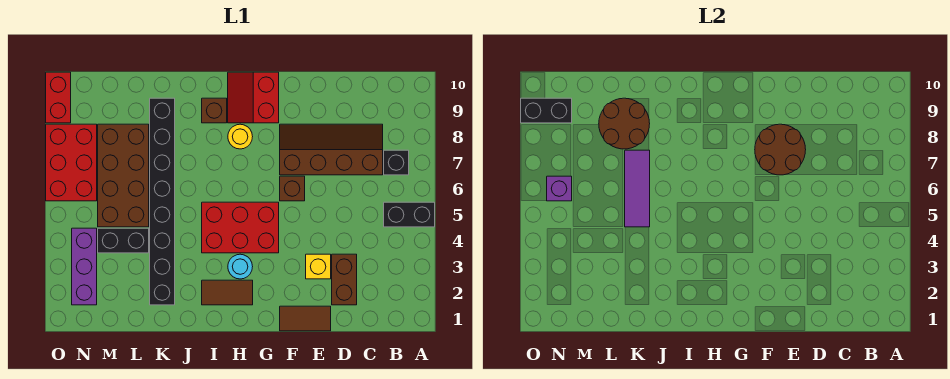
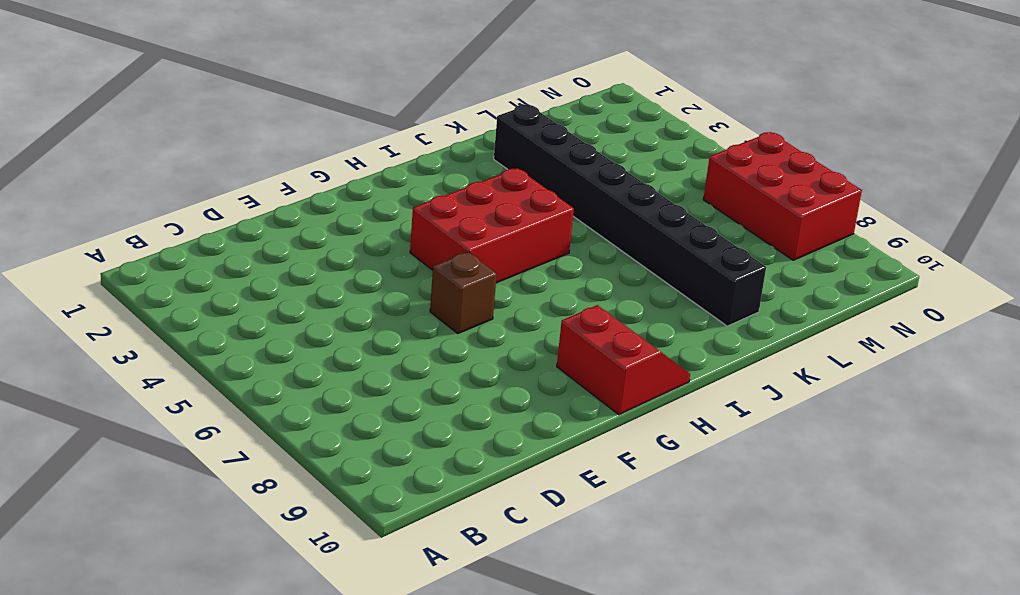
none -> black brick A5:B5 level 1
none -> black brick B7 level 1
none -> brown slope C7:F8 level 1 top 7

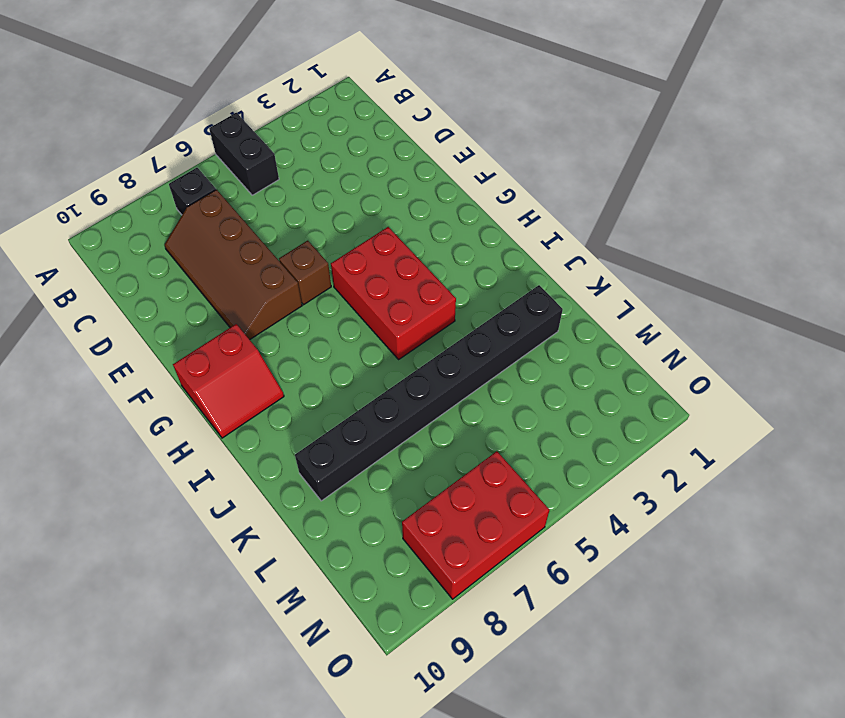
none -> brown brick D2:D3 level 1
none -> brown tile E1:F1 level 1
none -> yellow brick E3 level 1

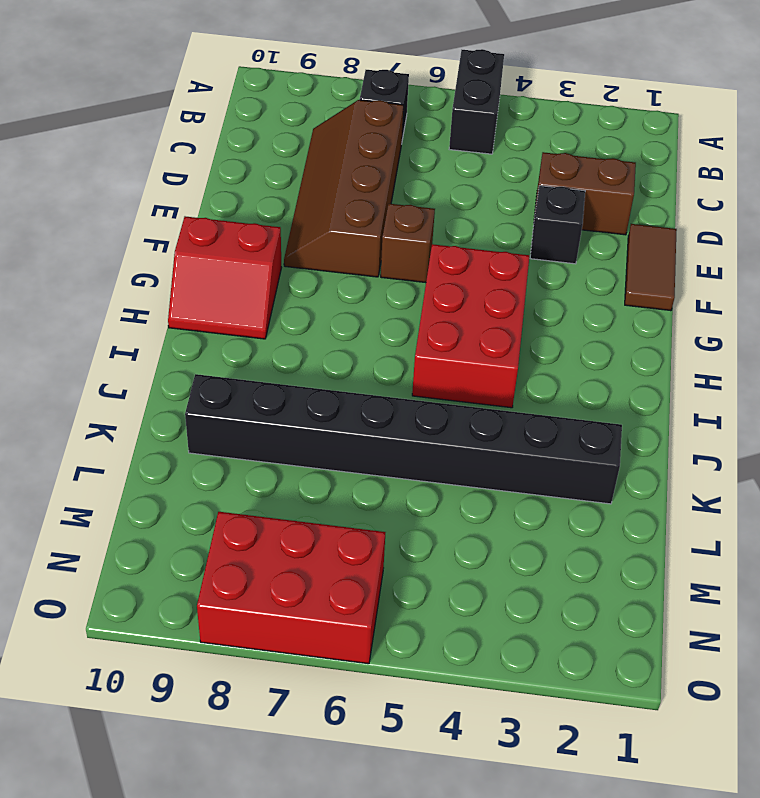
black brick E3 level 1 -> yellow brick E3 level 1
none -> brown tile H2:I2 level 1
none -> cyan round brick H3 level 1
none -> yellow round brick H8 level 1

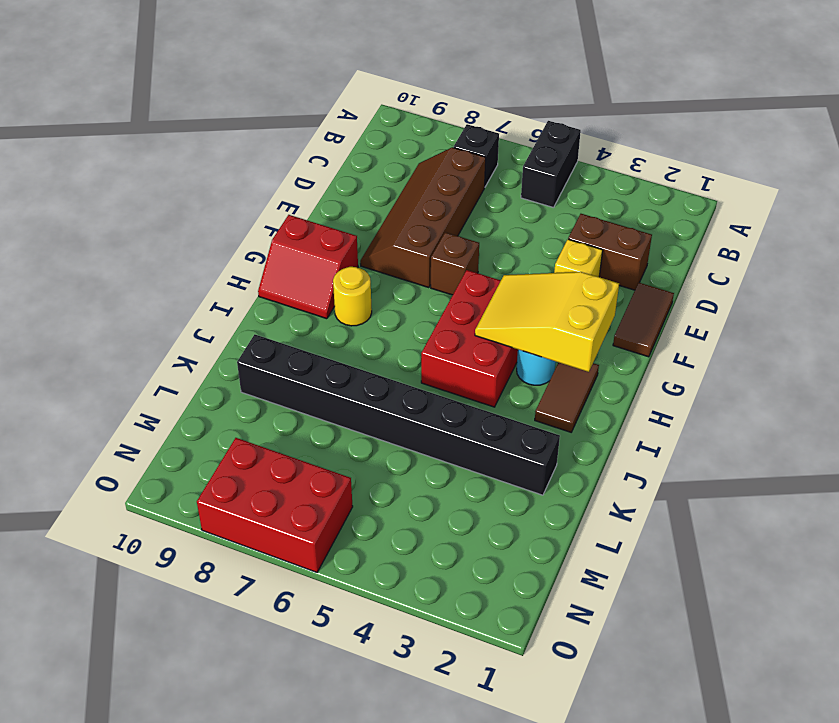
yellow slope G2:H4 level 2 top 2 -> none
none -> brown brick I9 level 1
none -> black brick L4:M4 level 1
none -> brown brick L5:M8 level 1

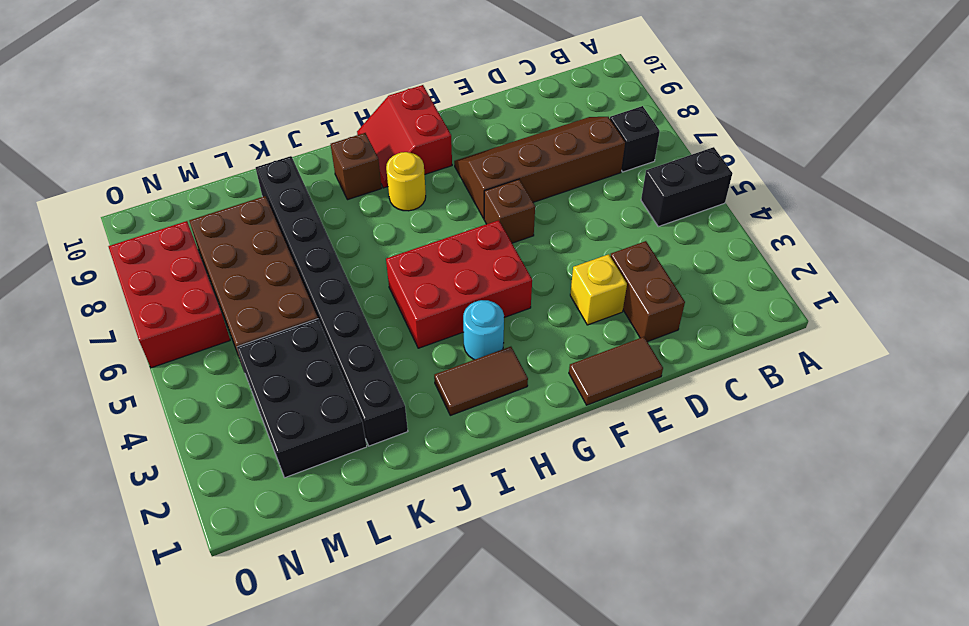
black brick L2:M4 level 1 -> black brick L4:M4 level 1
none -> purple brick N2:N4 level 1
none -> red brick O9:O10 level 1
none -> brown round brick E7:F8 level 2

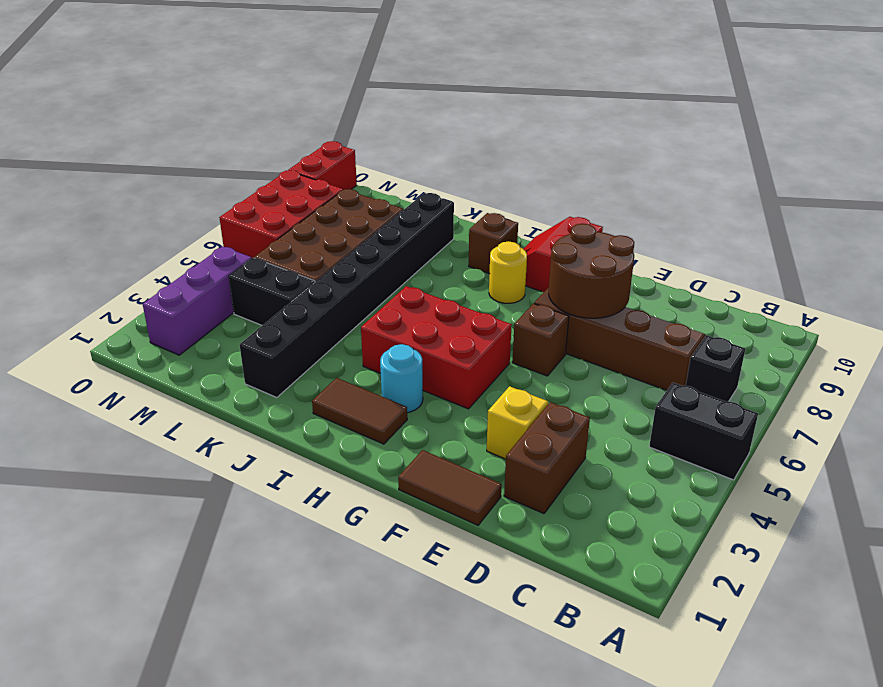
none -> purple tile K5:K7 level 2
none -> brown round brick K8:L9 level 2
none -> purple brick N6 level 2

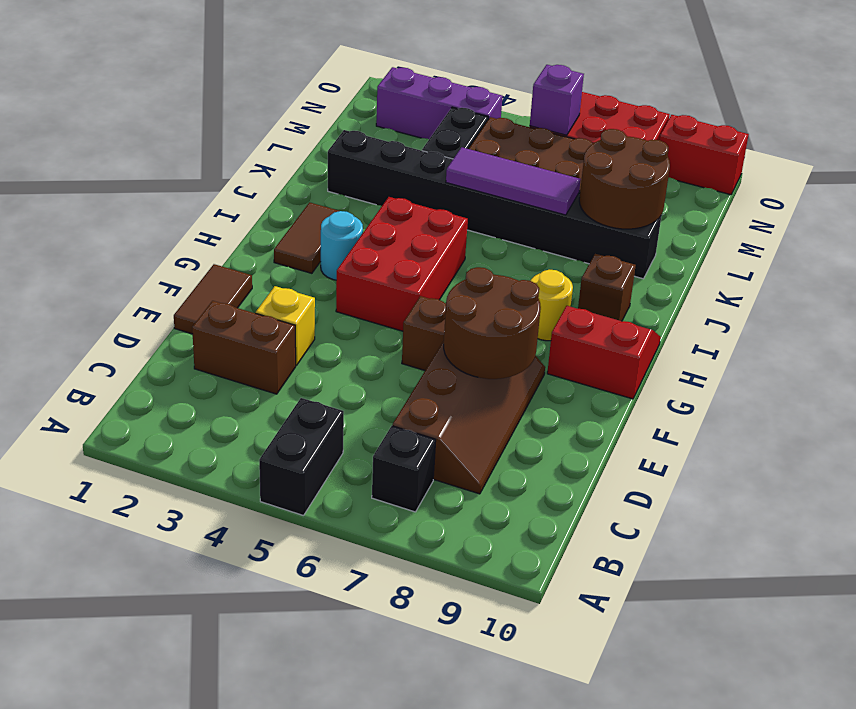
none -> black brick N9:O9 level 2

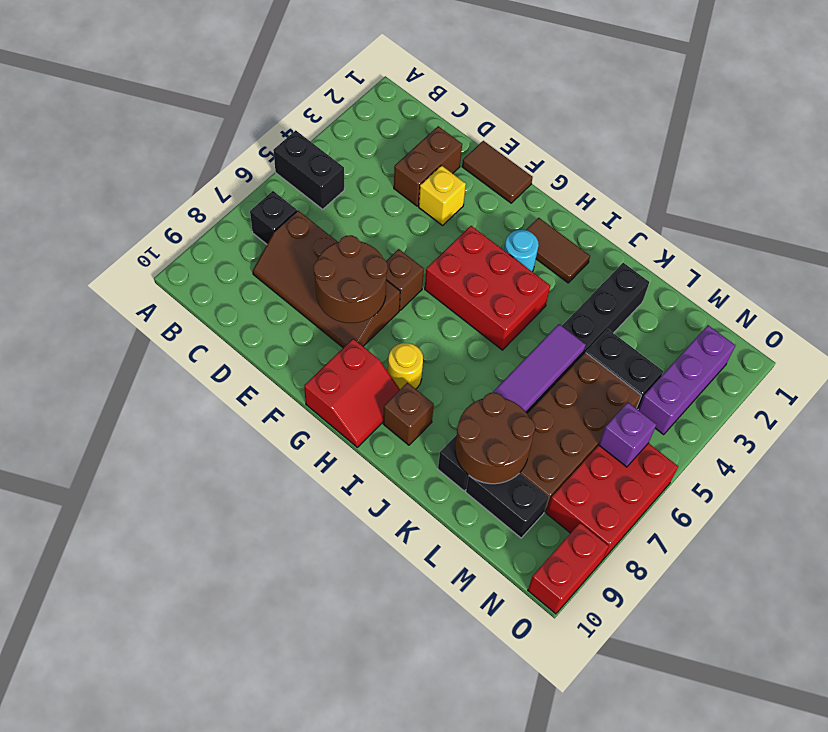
black brick L9:M9 level 1 -> black brick N9:O9 level 2

